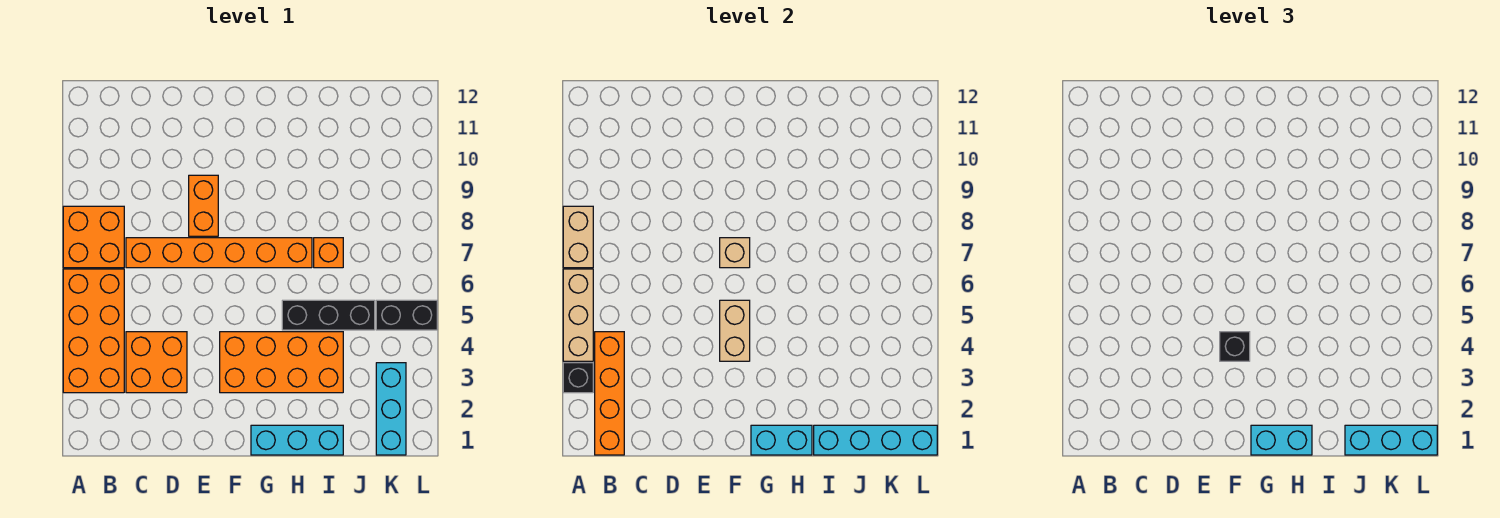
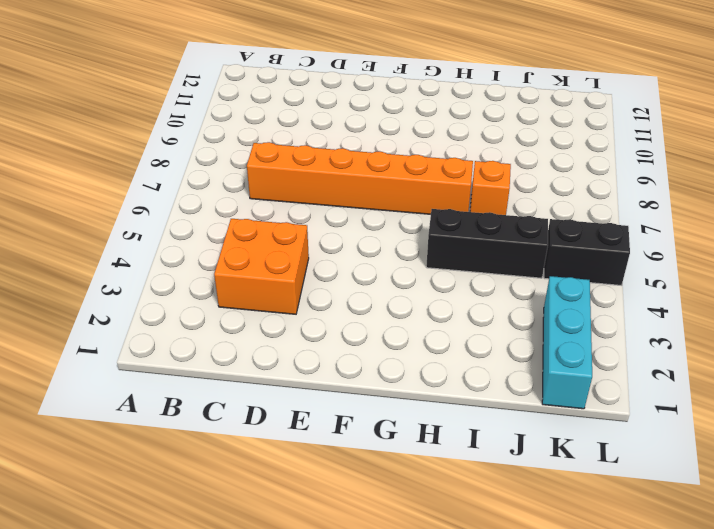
none -> orange brick A3:B6 level 1
none -> orange brick A7:B8 level 1
none -> orange brick E8:E9 level 1

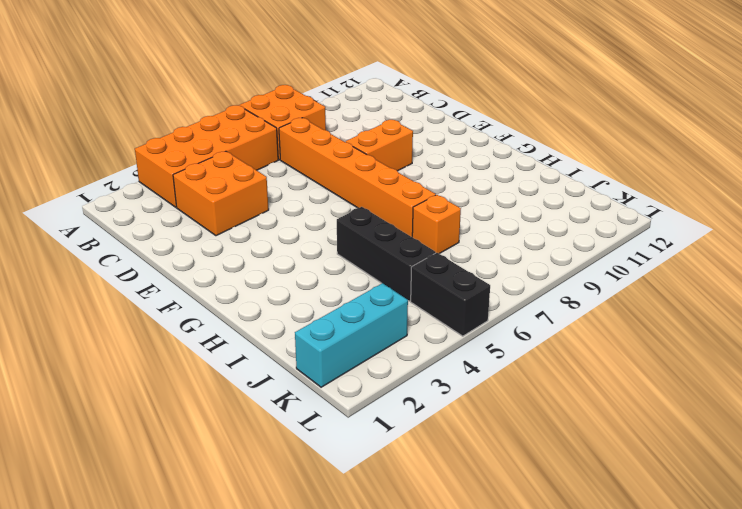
none -> orange brick F3:I4 level 1
none -> cyan brick G1:I1 level 1
none -> black brick A3 level 2

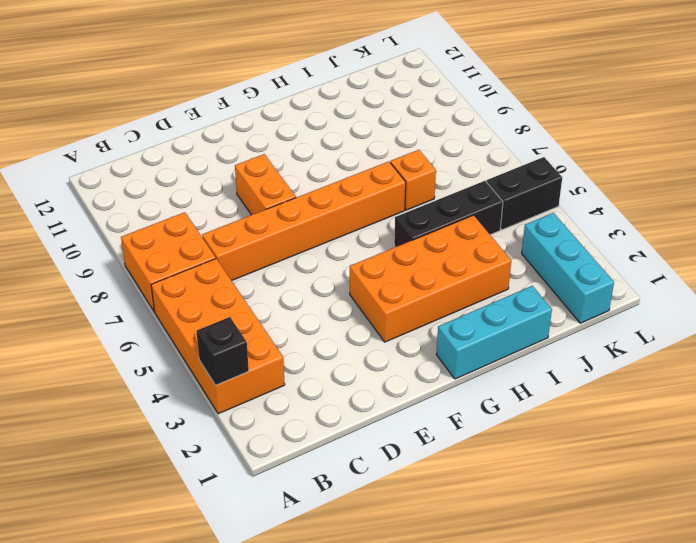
none -> orange brick C3:D4 level 1
none -> tan brick A4:A6 level 2
none -> tan brick A7:A8 level 2

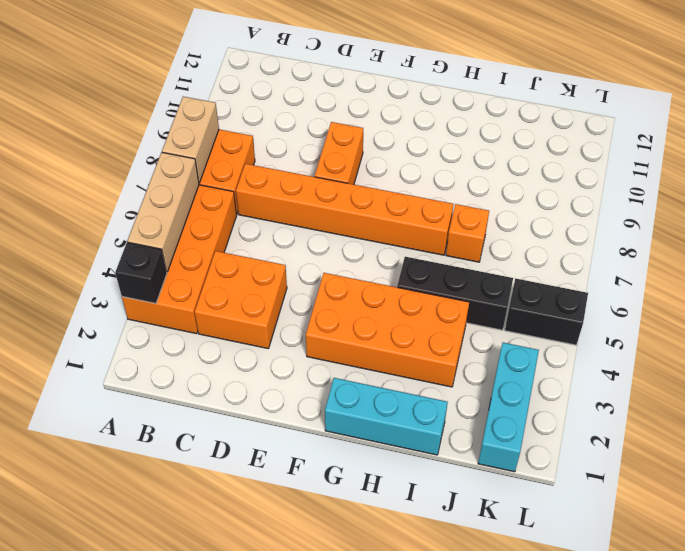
none -> orange brick B1:B4 level 2
none -> tan brick F4:F5 level 2
none -> tan brick F7 level 2

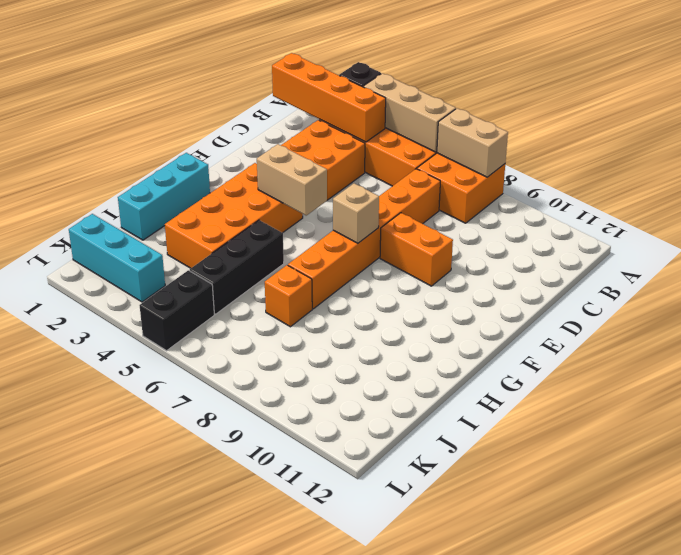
none -> cyan brick G1:H1 level 2
none -> cyan brick I1:L1 level 2
none -> black brick F4 level 3

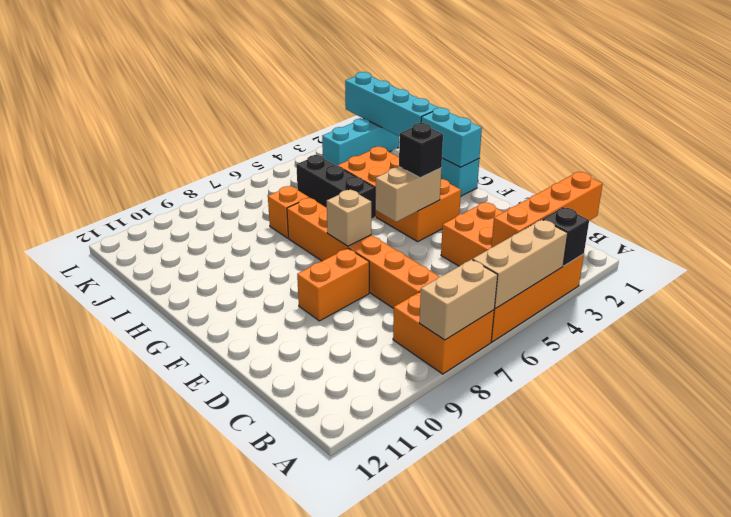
none -> black brick K5:L5 level 1
none -> cyan brick G1:H1 level 3
none -> cyan brick J1:L1 level 3

